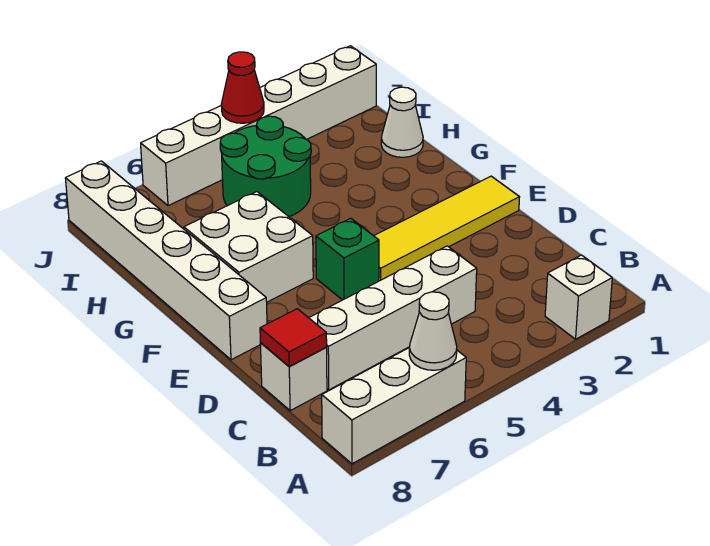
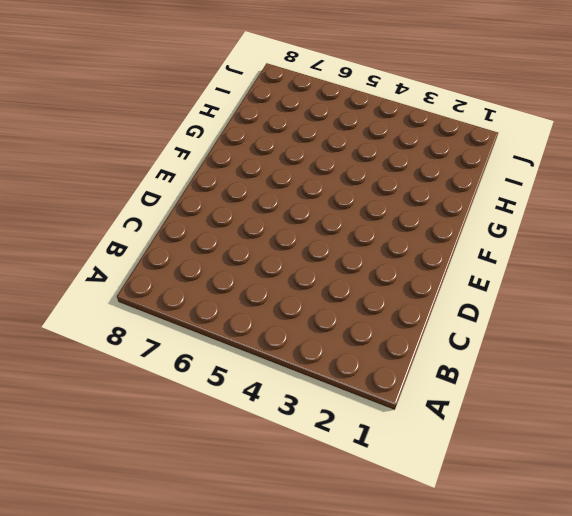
none -> white brick A2 level 1
none -> white brick A6:A8 level 1
none -> white brick C4:C7 level 1

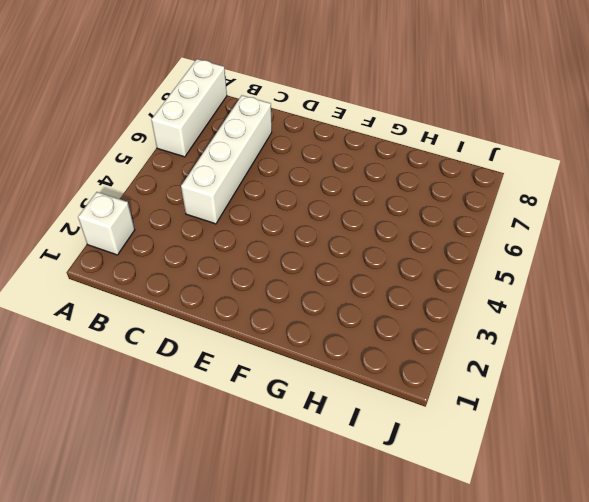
none -> white brick C8 level 1
none -> yellow tile E1:E4 level 1
none -> green brick E5 level 1

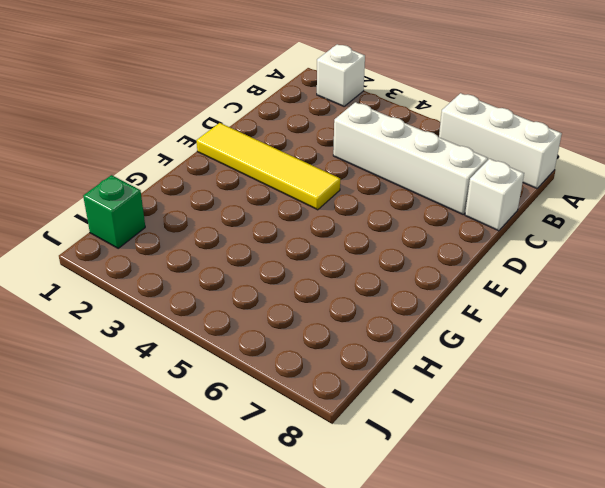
green brick I1 level 1 -> green brick E5 level 1
none -> white brick E8:J8 level 1
none -> white brick F6:G7 level 1
none -> white cone H1 level 1

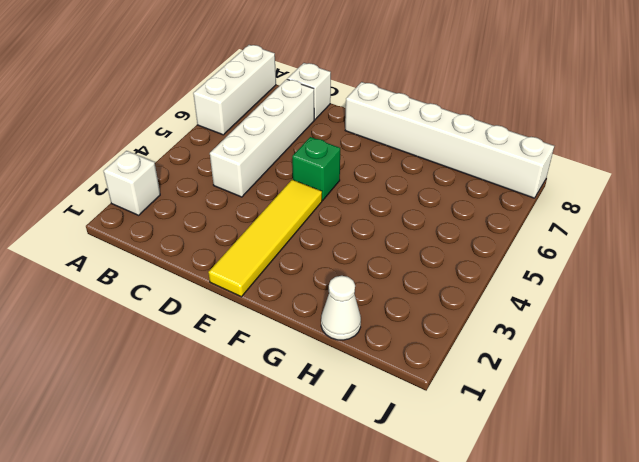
none -> white brick F6:G7 level 1
none -> green round brick H4:I5 level 1
none -> white brick J1:J6 level 1

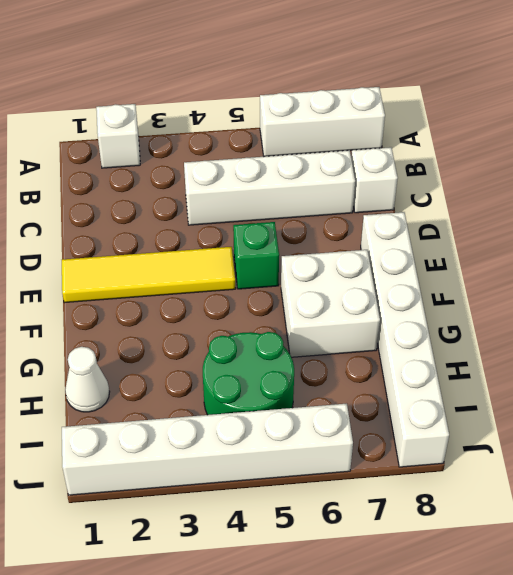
none -> white cone A6 level 2
none -> red tile C8 level 2
none -> red cone J4 level 2

